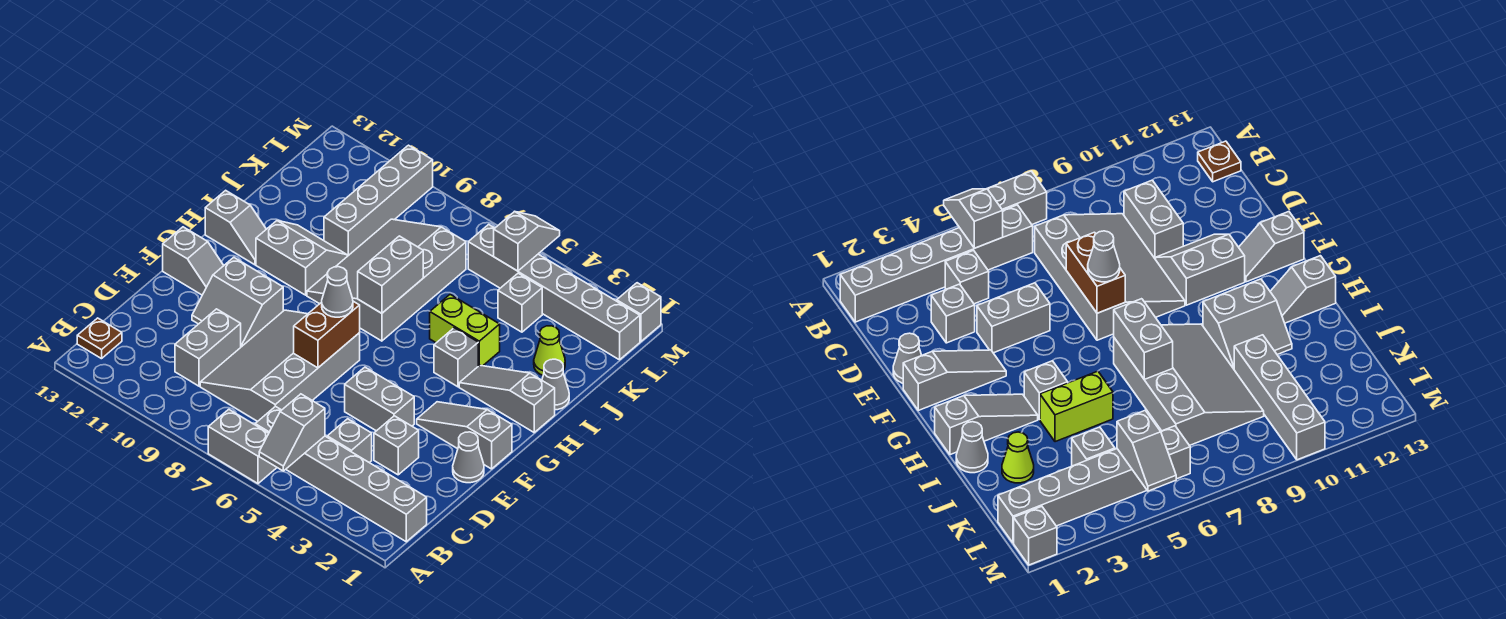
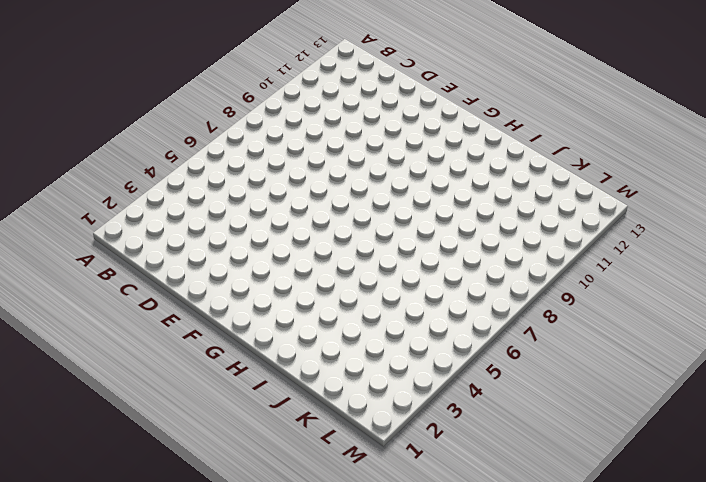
none -> grey brick A6:A7 level 1
none -> grey brick B1:B6 level 1
none -> brown plate B13 level 1

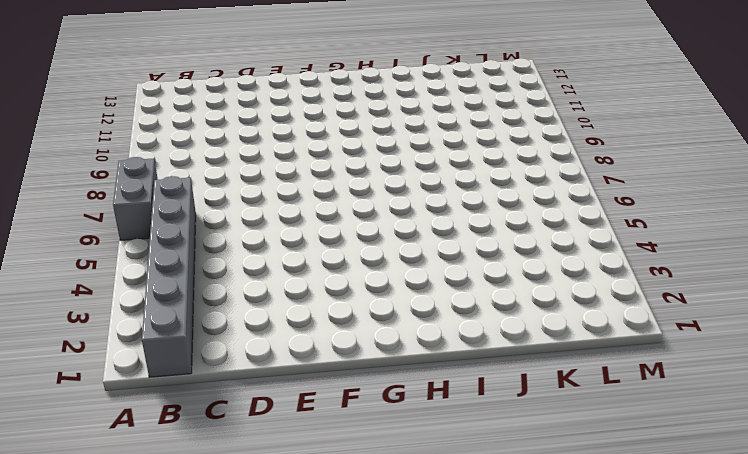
none -> brown plate B13 level 1
none -> grey brick C4 level 1
none -> grey slope C7:F9 level 1 top 7

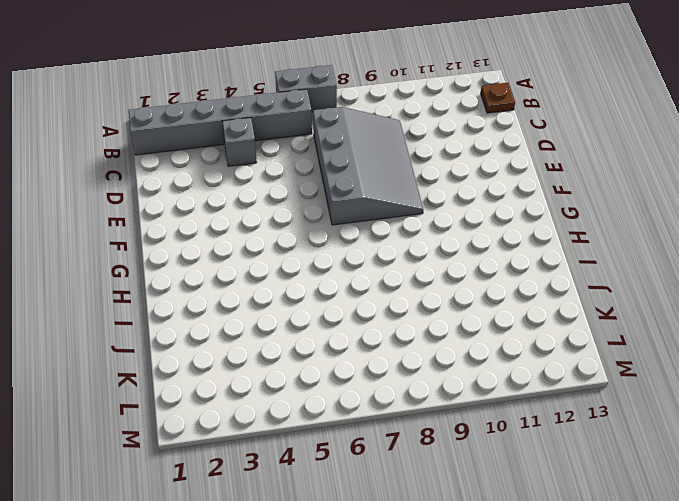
none -> grey brick C10:D10 level 1
none -> grey brick D3 level 1
none -> grey cone E1 level 1

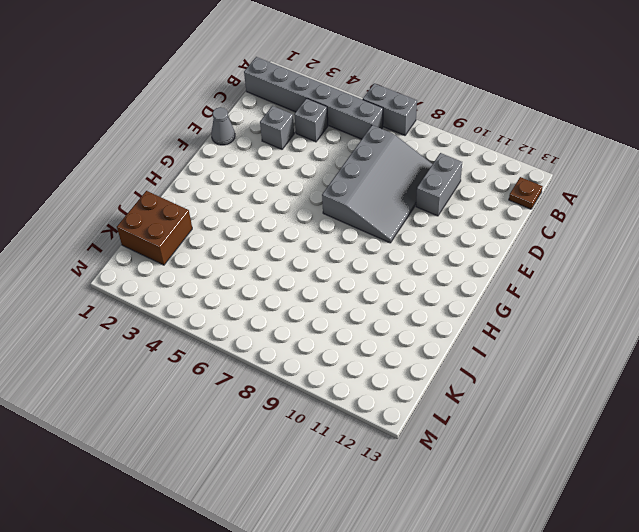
brown brick J1:K2 level 1 -> lime cone J2 level 1
none -> grey brick E4:E5 level 1
none -> grey slope E10:F11 level 1 top F
none -> grey slope F1:F3 level 1 top 1

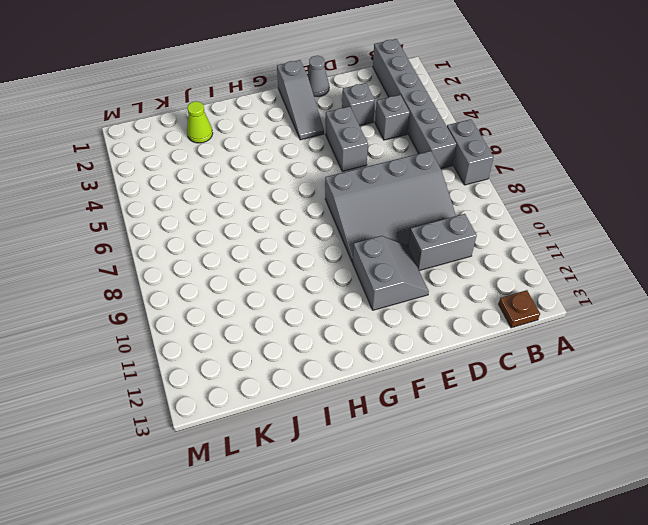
none -> grey slope F12:F13 level 1 top 13
none -> grey slope H1:H3 level 1 top 1
none -> grey brick H4 level 1

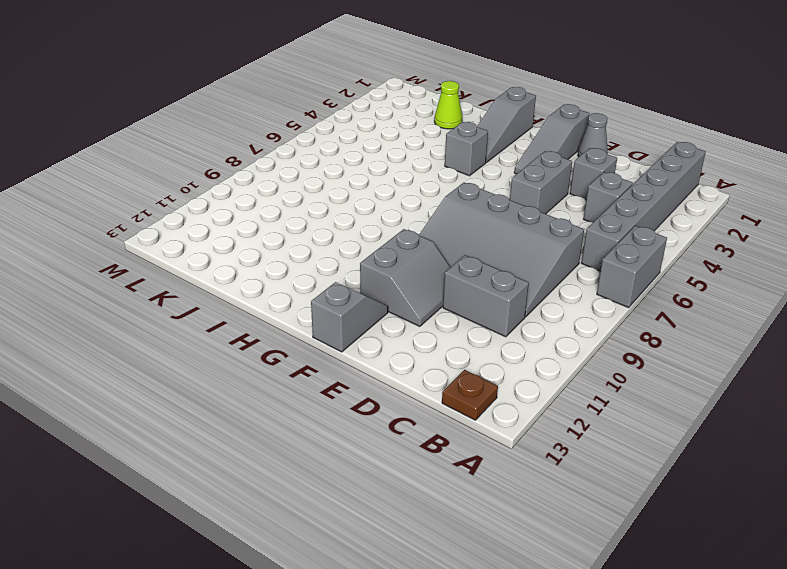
none -> grey slope H7:K9 level 1 top 7
none -> grey slope H10:I11 level 1 top H
none -> grey slope H12:H13 level 1 top 13

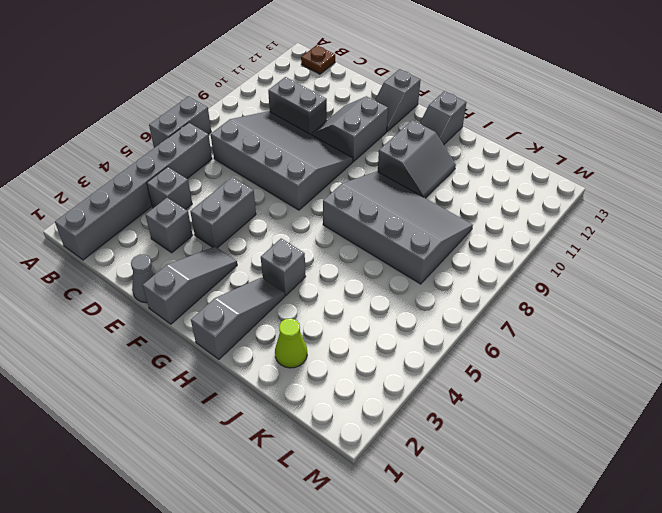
none -> grey cone I1 level 1
none -> lime brick I4:I5 level 1
none -> grey brick J10:M10 level 1

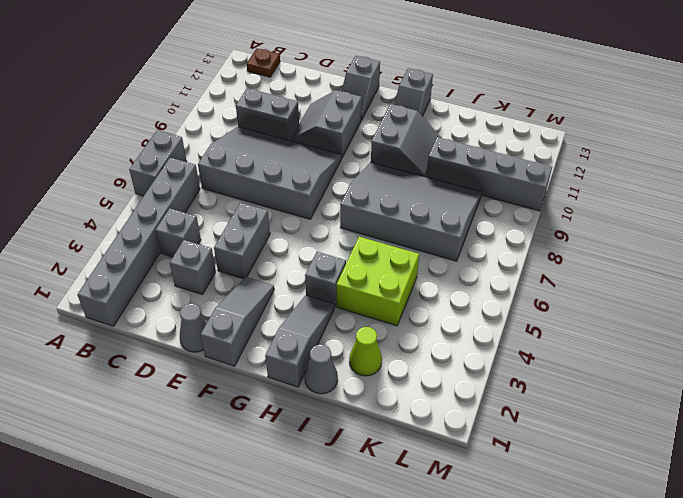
lime brick I4:J5 level 1 -> lime brick I4:I5 level 1
none -> grey brick K4 level 1
none -> grey brick L1:L6 level 1
none -> grey brick M1 level 1

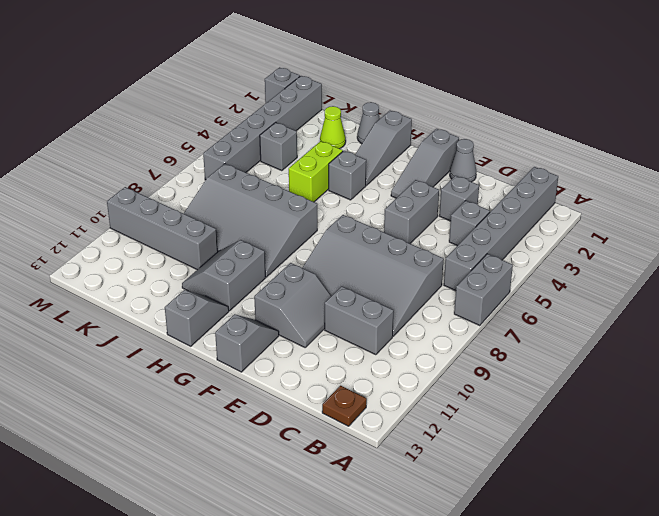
none -> grey slope A5:B5 level 2 top B
none -> brown brick E7:F7 level 2
none -> grey brick H7:I7 level 2

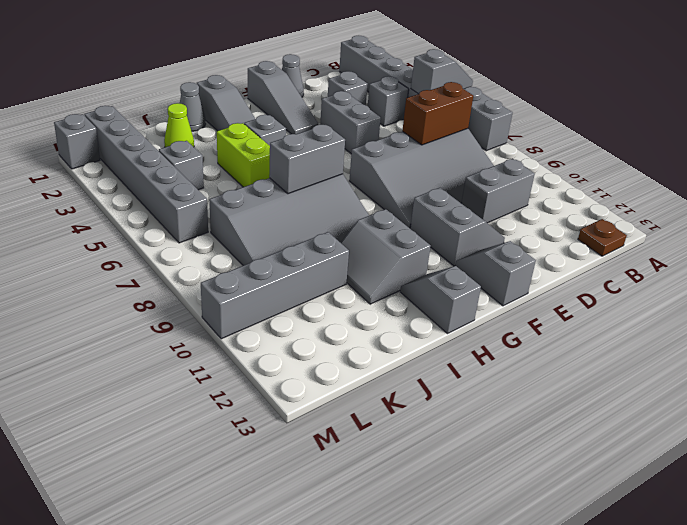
brown brick C7:D7 level 2 -> brown brick E7:F7 level 2
none -> grey slope L5:M5 level 2 top L
none -> grey cone F7 level 3

